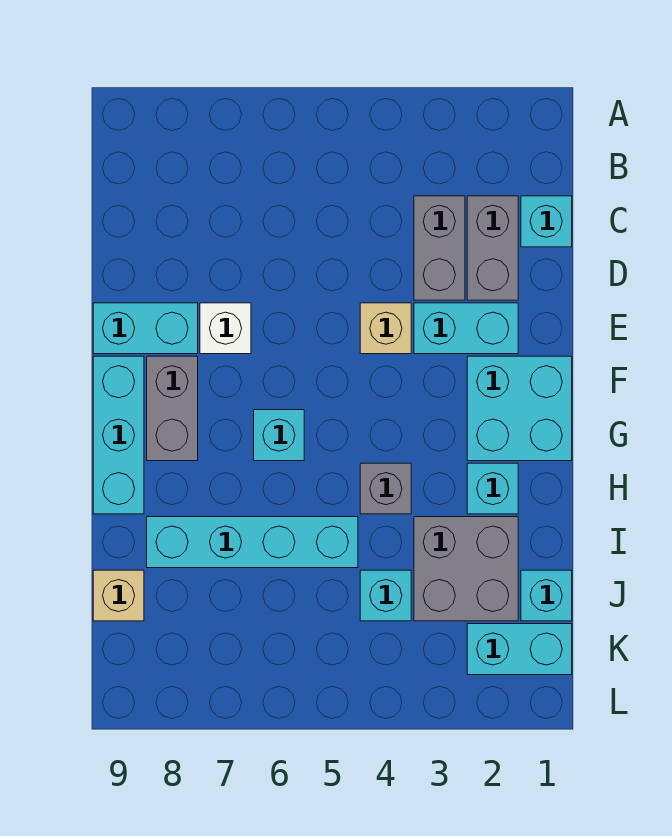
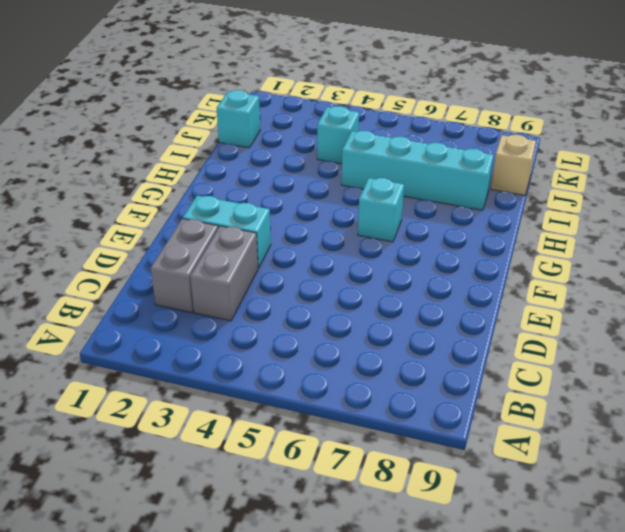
none -> cyan brick C1 level 1
none -> tan brick E4 level 1
none -> white brick E7 level 1

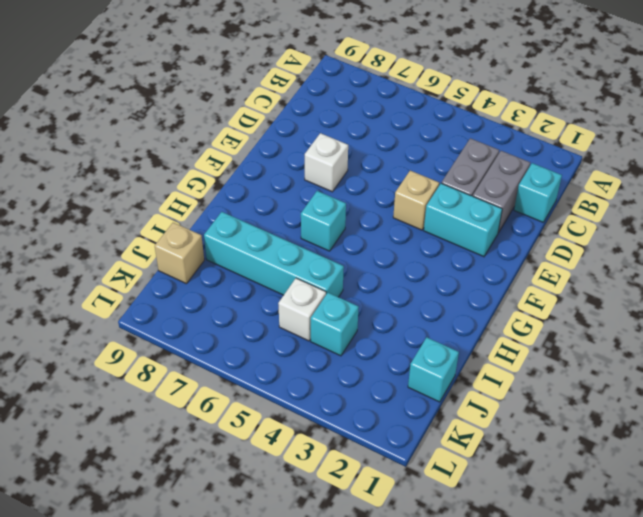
white brick J5 level 1 -> none
none -> cyan brick E8:E9 level 1
none -> cyan brick F1:G2 level 1
none -> grey brick F8:G8 level 1

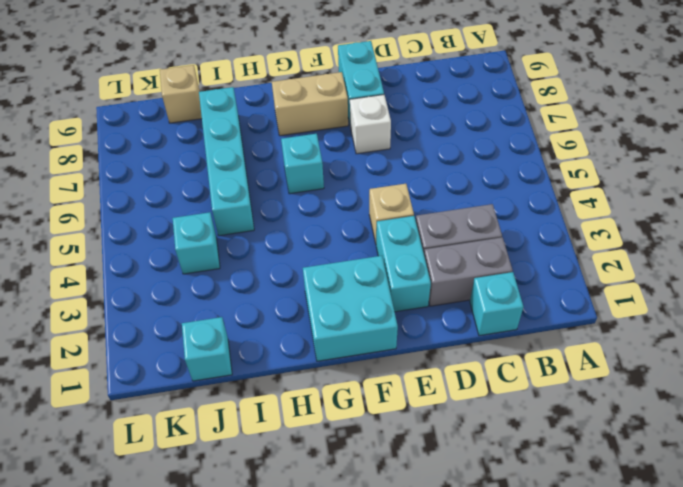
tan brick F8:G8 level 1 -> grey brick F8:G8 level 1
none -> cyan brick F9:H9 level 1
none -> cyan brick H2 level 1
none -> grey brick H4 level 1

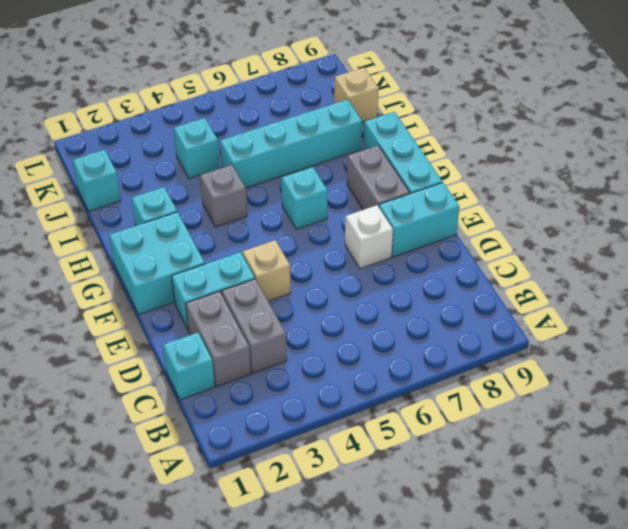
none -> grey brick I2:J3 level 1
none -> cyan brick K1:K2 level 1

